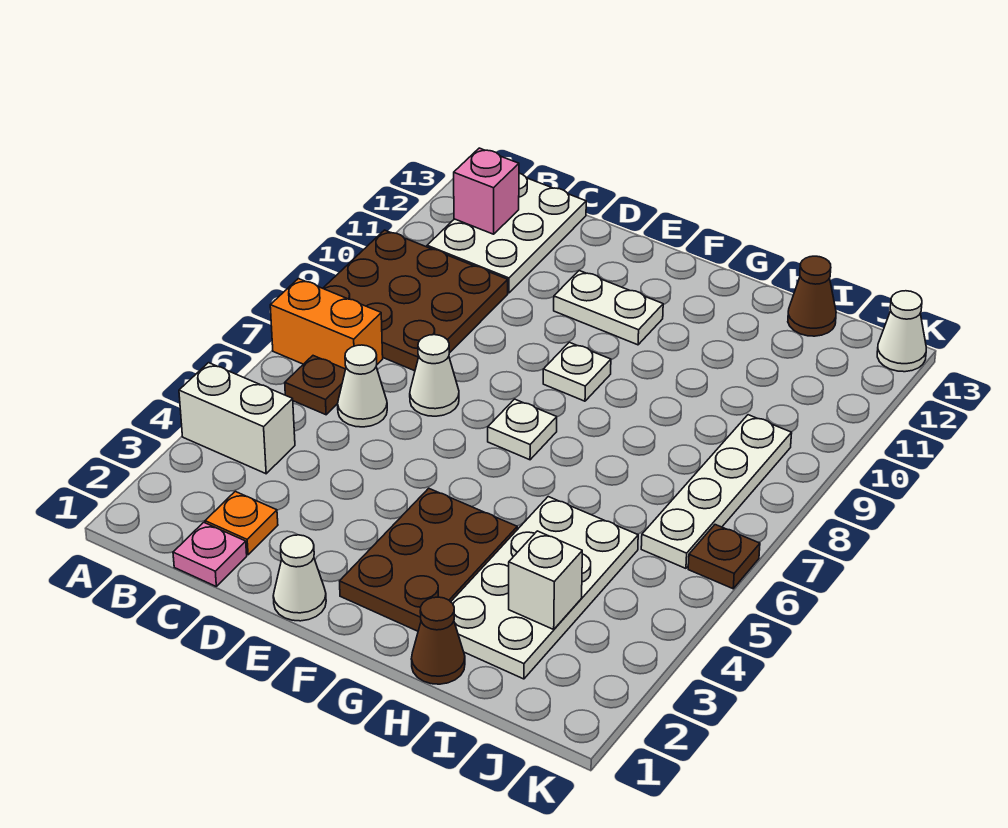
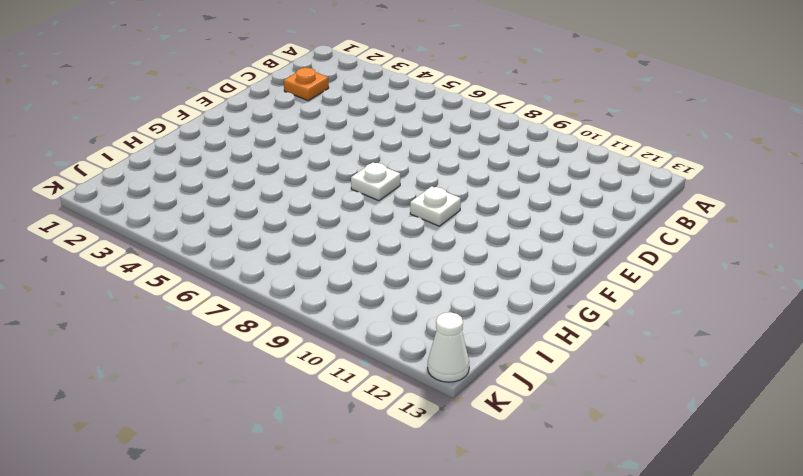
none -> white brick A4:B4 level 1
none -> orange brick A7:B7 level 1
none -> brown plate A8:C10 level 1

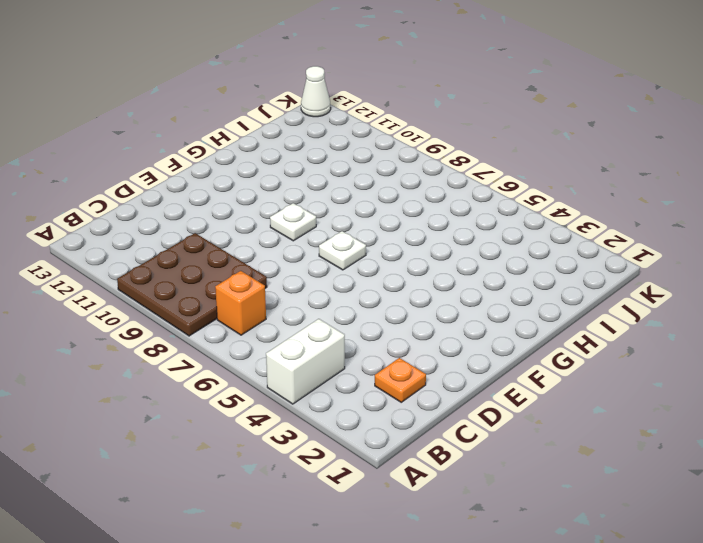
orange brick B7 level 1 -> orange brick A7:B7 level 1
none -> brown plate B6 level 1
none -> white plate B11:C13 level 1
none -> pink plate C1 level 1

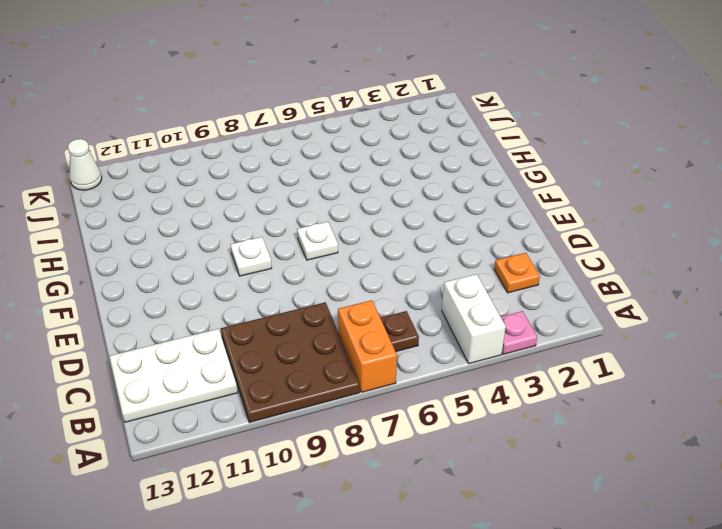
pink plate A3 level 1 -> pink plate C1 level 1
none -> white cone C6 level 1
none -> white cone D7 level 1
none -> white cone E1 level 1

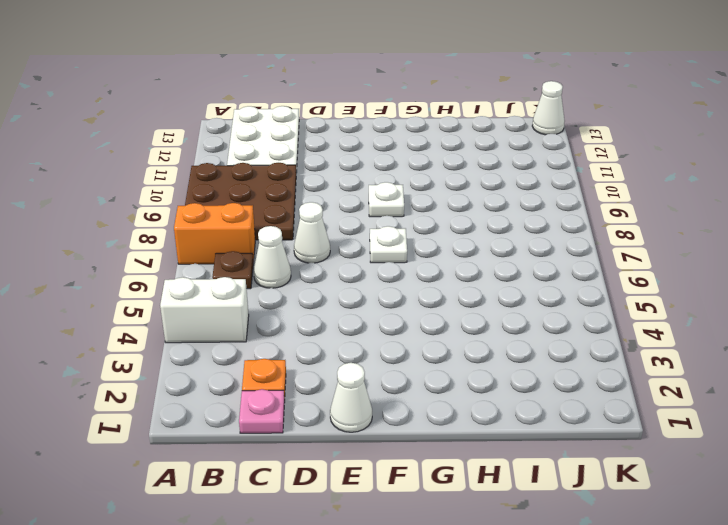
none -> white plate E11:F11 level 1
none -> brown plate F2:G4 level 1
none -> brown cone H1 level 1

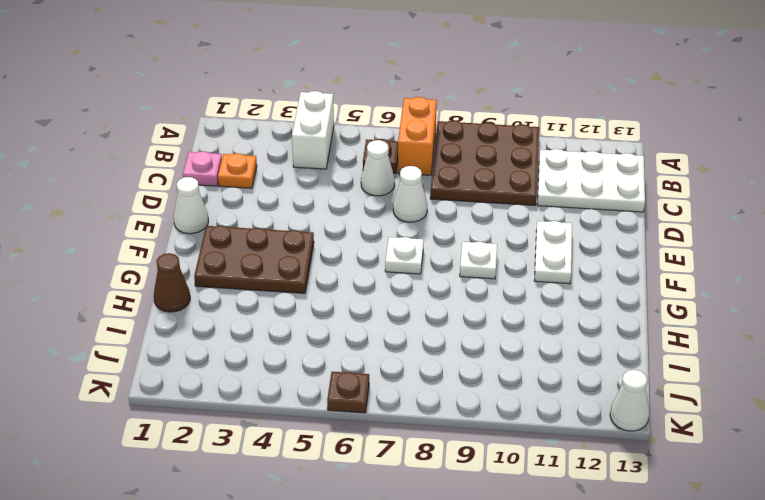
none -> white plate H2:I5 level 1
none -> brown cone I13 level 1
none -> white plate J6:J9 level 1

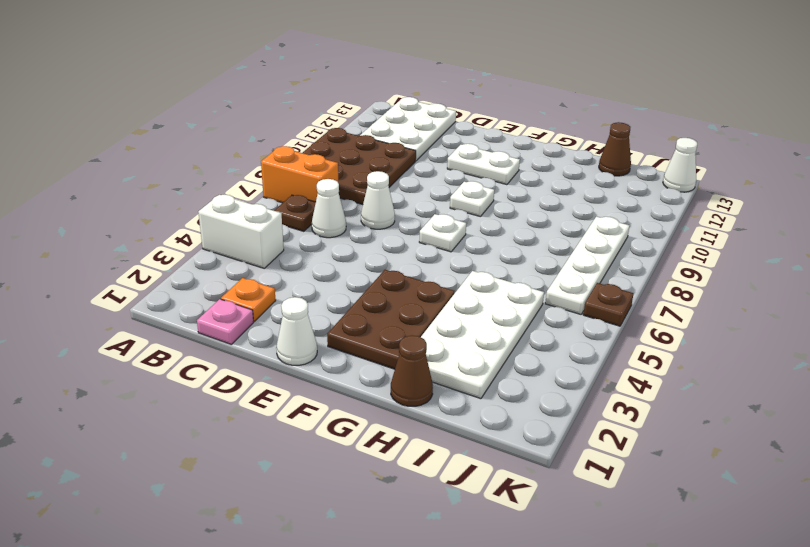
none -> pink brick B12 level 2
none -> white brick I3 level 2

